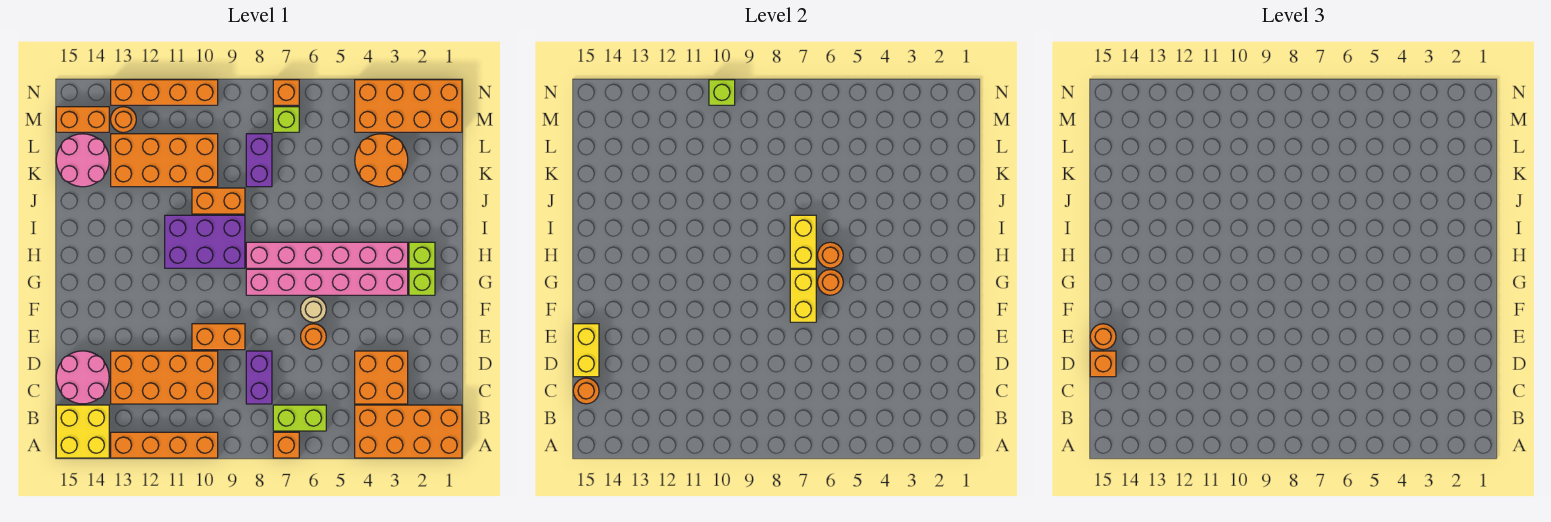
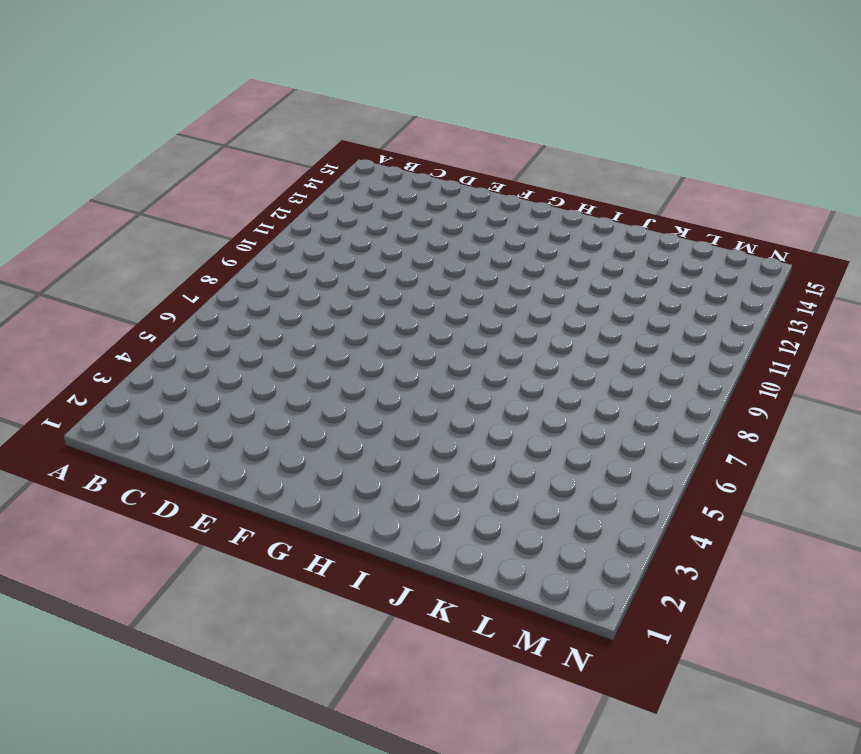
none -> orange brick A1:B4 level 1
none -> orange brick A7 level 1
none -> orange brick A10:A13 level 1
none -> yellow brick A14:B15 level 1

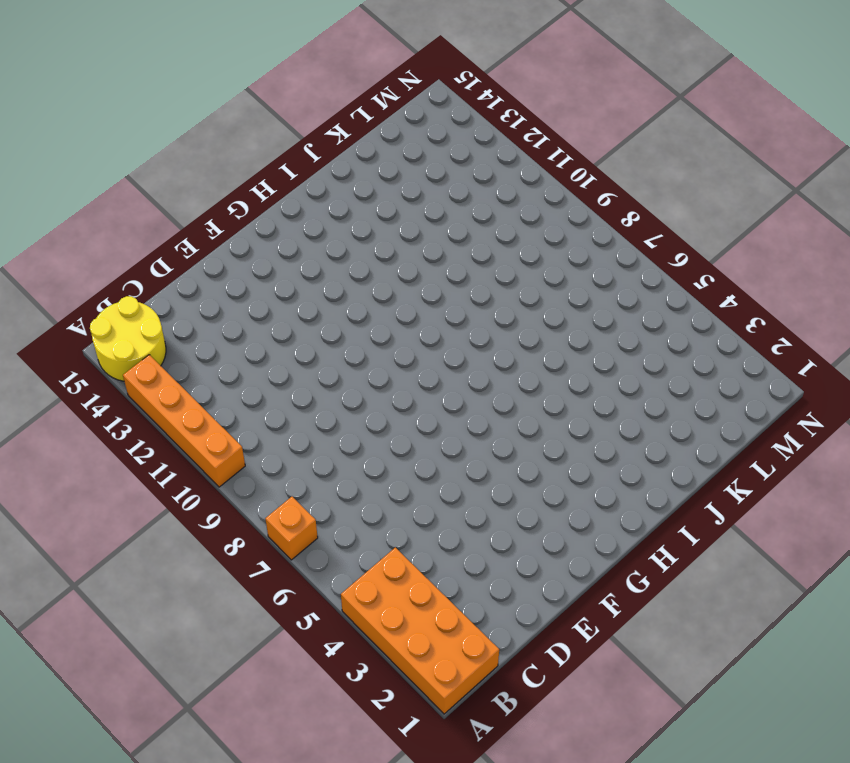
yellow round brick A14:B15 level 1 -> yellow brick A14:B15 level 1
none -> lime brick B6:B7 level 1
none -> orange brick C3:D4 level 1
none -> purple brick C8:D8 level 1
none -> orange brick C10:D13 level 1

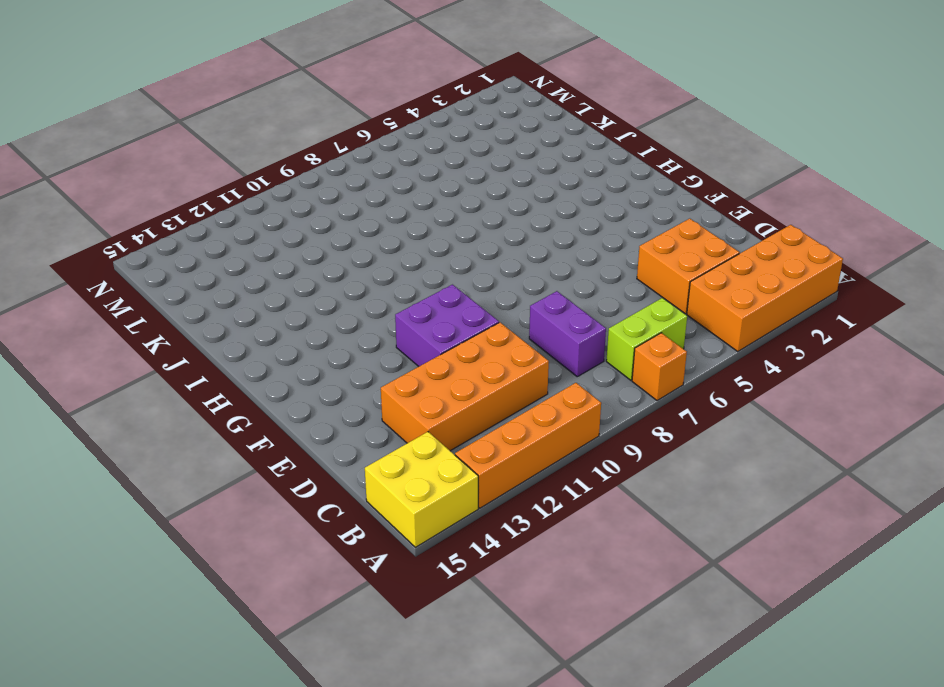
purple brick E10:F11 level 1 -> orange brick E9:E10 level 1
none -> pink round brick C14:D15 level 1
none -> orange round brick E6 level 1
none -> tan round brick F6 level 1
none -> lime brick G2 level 1

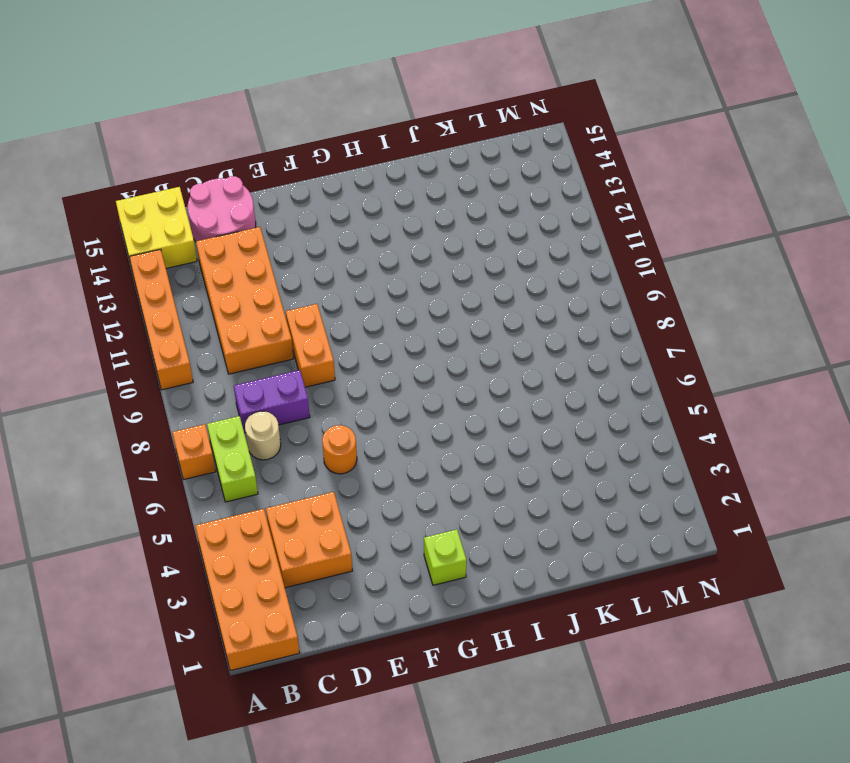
tan round brick C7 level 1 -> tan round brick F6 level 1
none -> pink brick G3:G8 level 1
none -> lime brick H2 level 1
none -> pink brick H3:H8 level 1
none -> purple brick H9:I11 level 1

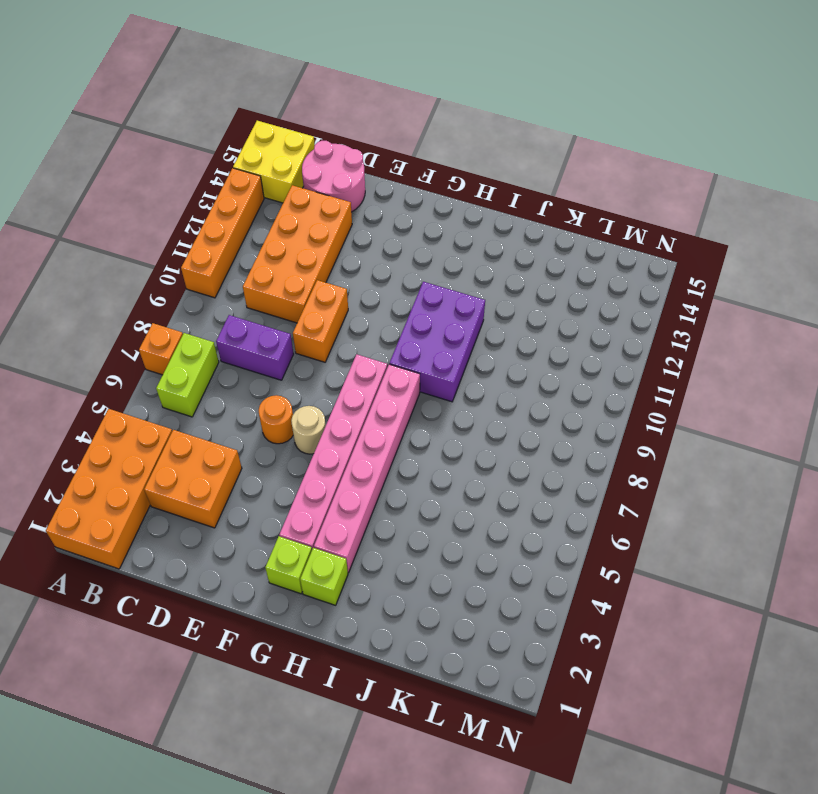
none -> orange brick J9:J10 level 1
none -> orange round brick K3:L4 level 1
none -> purple brick K8:L8 level 1
none -> orange brick K10:L13 level 1

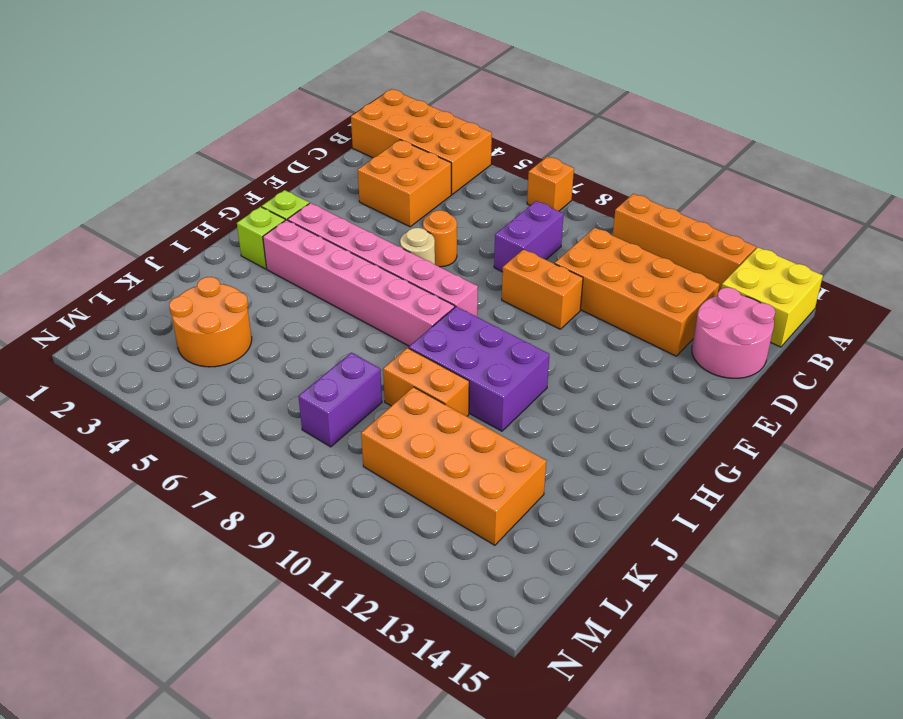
none -> lime brick B6:B7 level 1
none -> pink round brick K14:L15 level 1
none -> orange brick M1:N4 level 1
none -> lime brick M7 level 1

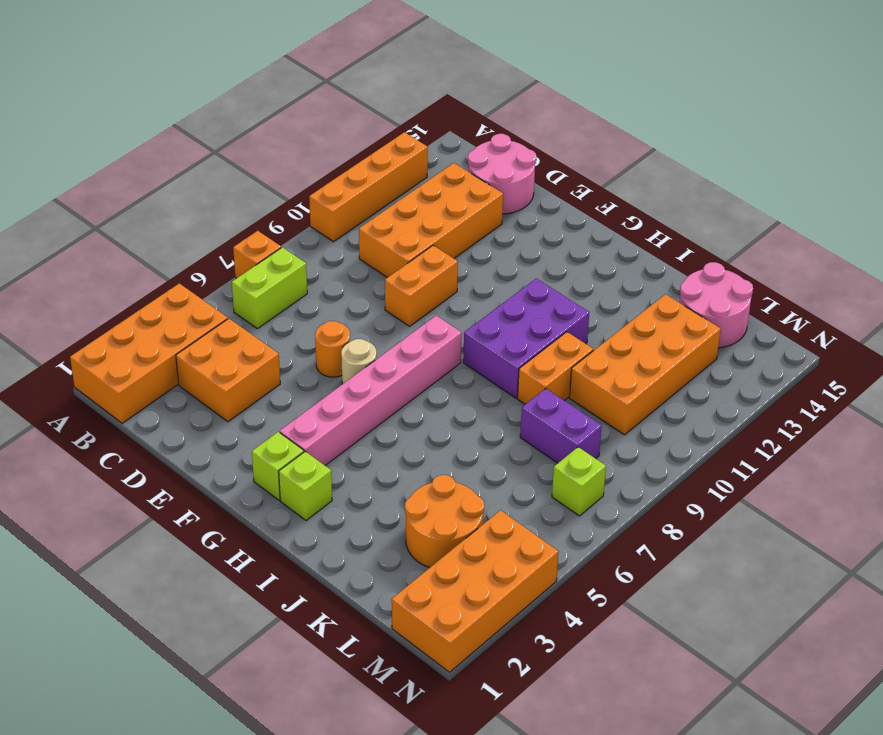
none -> yellow brick A14:B15 level 1
none -> purple brick C8:D8 level 1
none -> pink brick H3:H8 level 1
none -> orange round brick M13 level 1

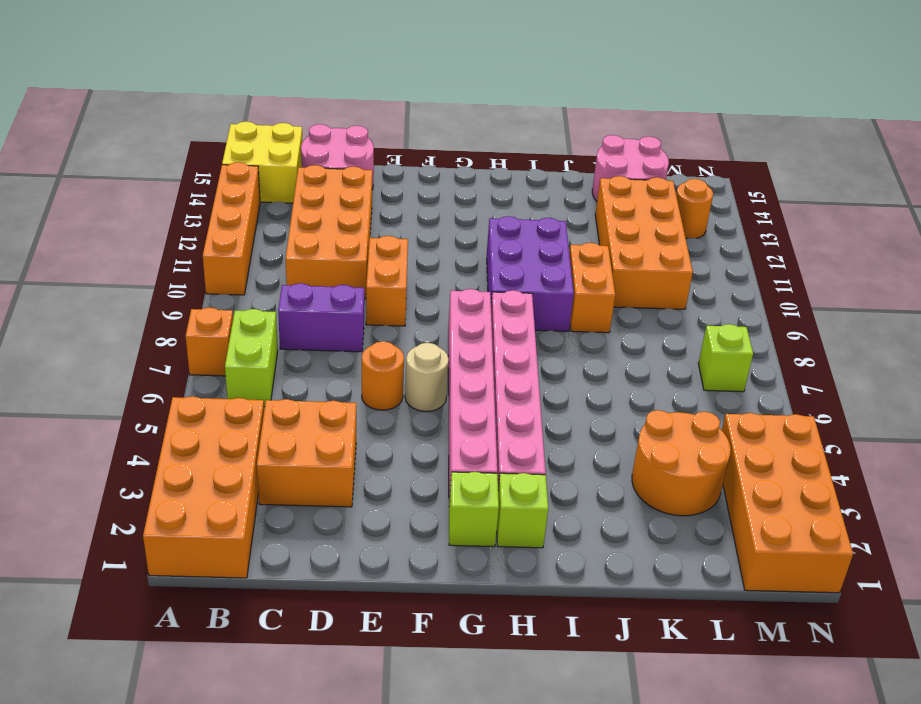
none -> purple brick K8:L8 level 1
none -> orange brick M14:M15 level 1
none -> orange brick N7 level 1
none -> orange brick N10:N13 level 1

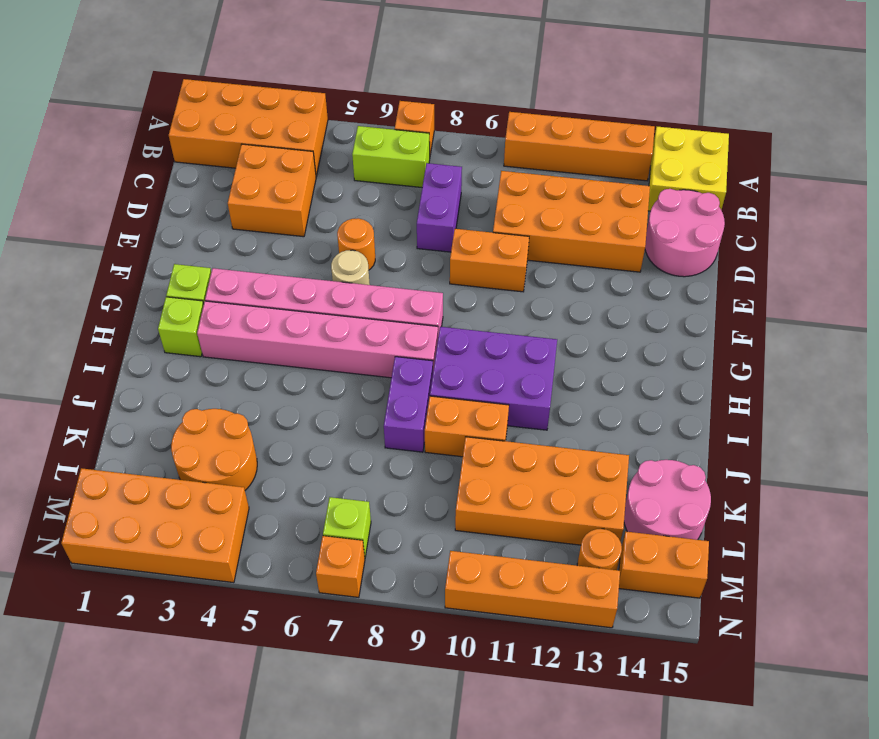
purple brick I8:J8 level 1 -> purple brick K8:L8 level 1
none -> orange round brick C15 level 2
none -> yellow brick D15:E15 level 2
none -> yellow brick F7:G7 level 2
none -> orange round brick G6 level 2

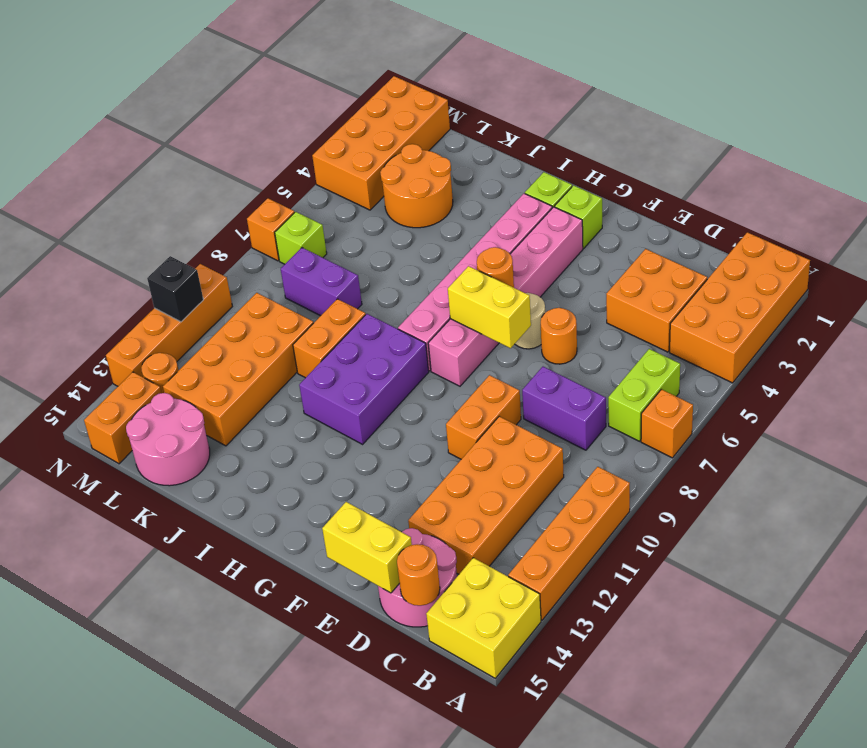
black brick N11 level 2 -> none
none -> orange round brick H6 level 2
none -> yellow brick H7:I7 level 2
none -> lime brick N10 level 2
none -> orange brick D15 level 3

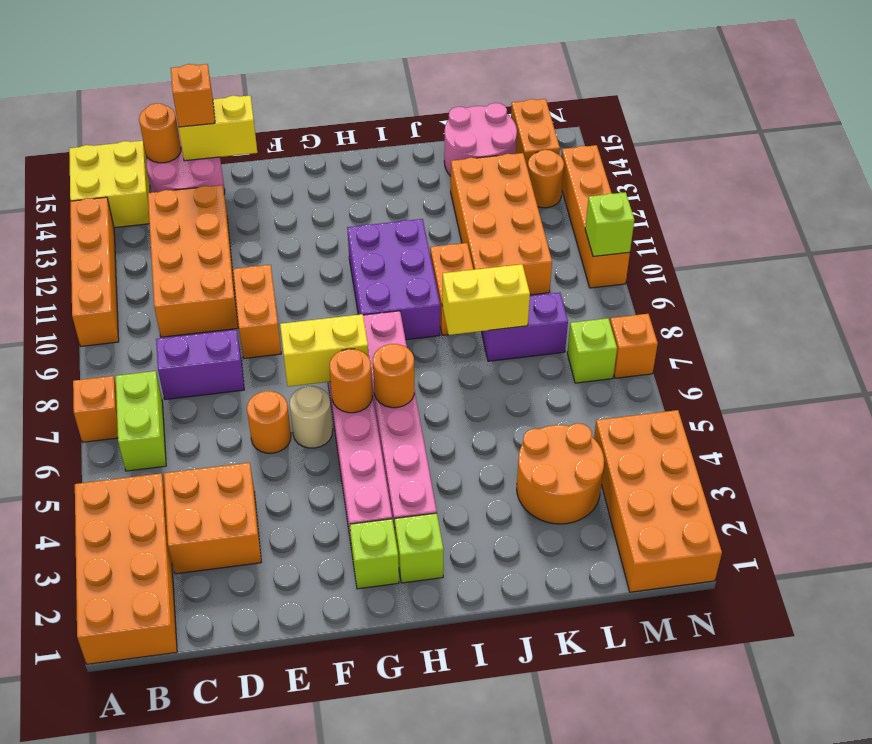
yellow brick J8:K8 level 2 -> yellow brick H7:I7 level 2
none -> orange round brick E15 level 3

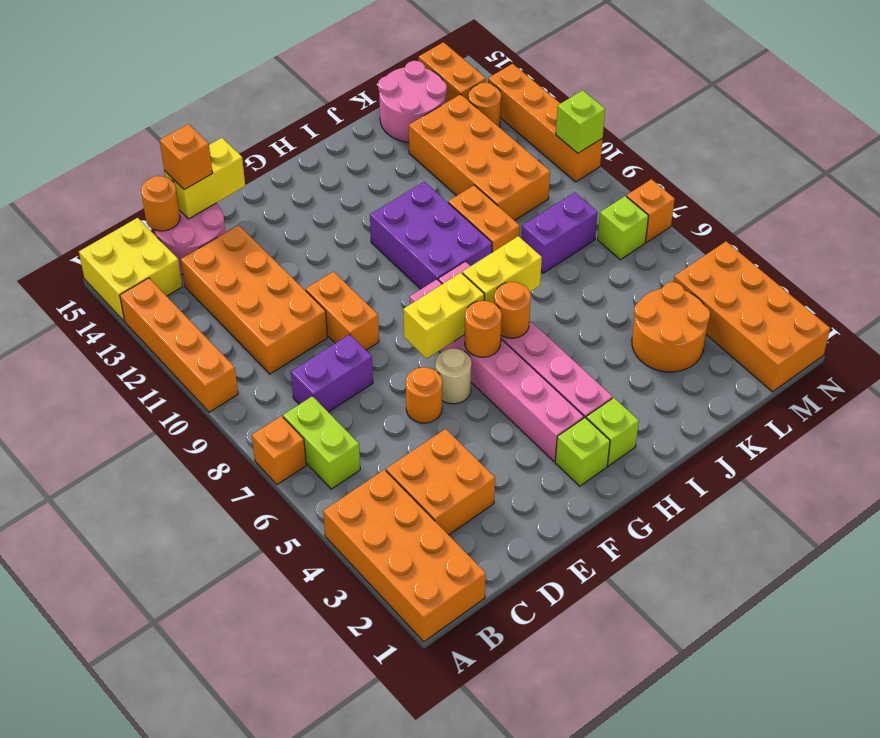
none -> orange round brick E15 level 3

